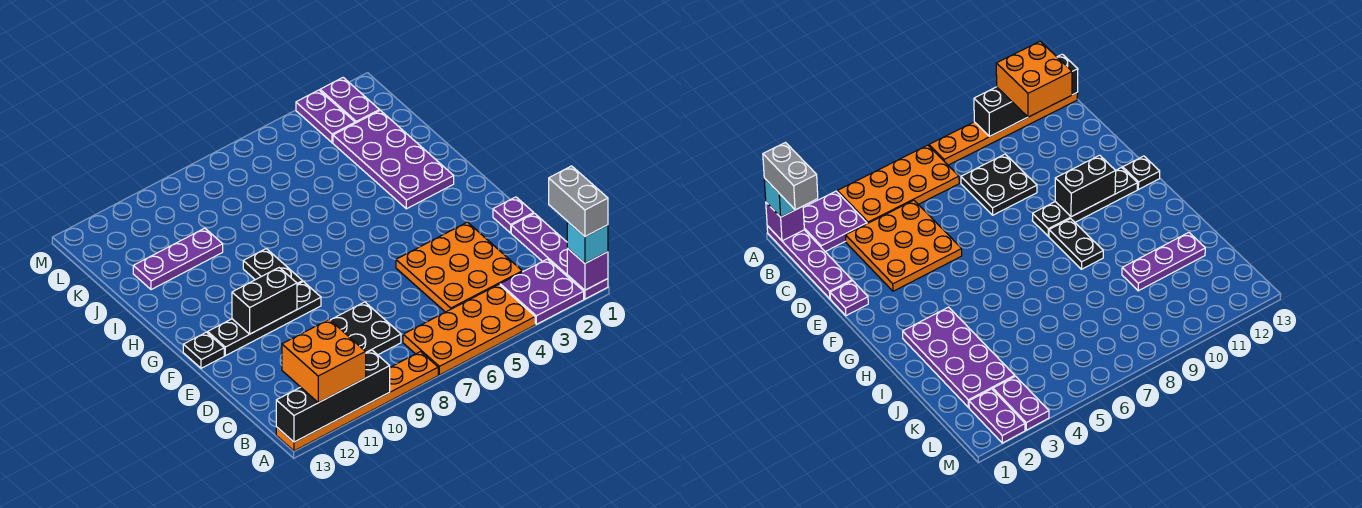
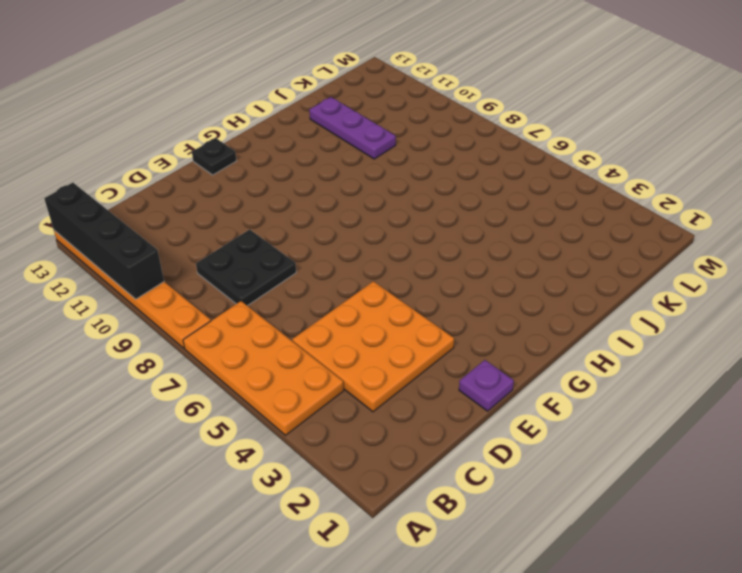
none -> purple plate A1:D1 level 1
none -> purple plate A2:B3 level 1
none -> black plate F9:F12 level 1

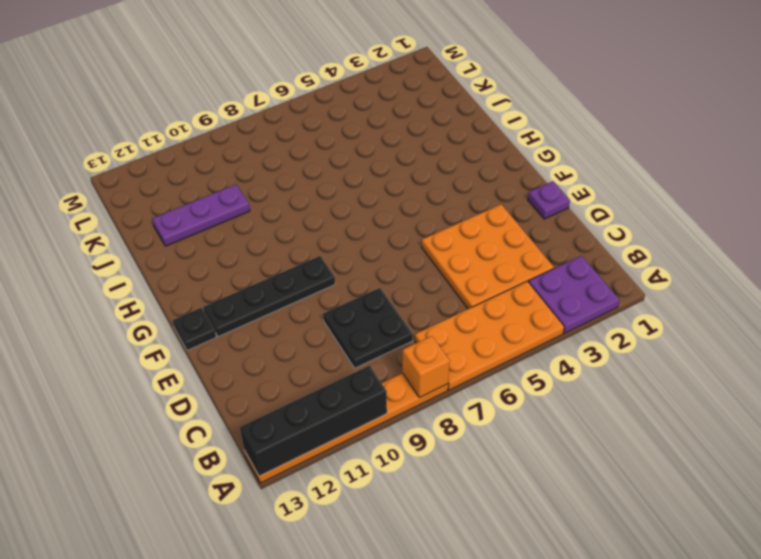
orange brick A8 level 2 -> none
none -> purple plate A1:D1 level 1
none -> black plate G9:H9 level 1
none -> purple plate H2:K3 level 1

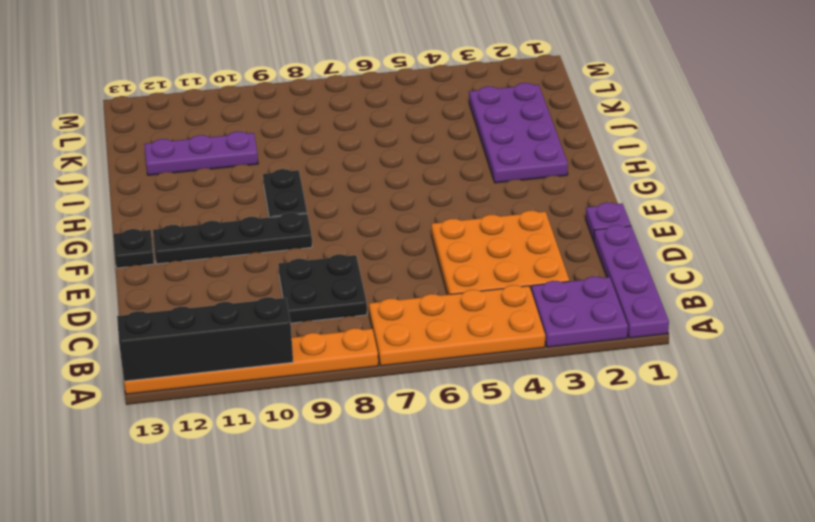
none -> purple plate L2:M2 level 1
none -> purple plate L3:M3 level 1
none -> purple brick A1 level 2

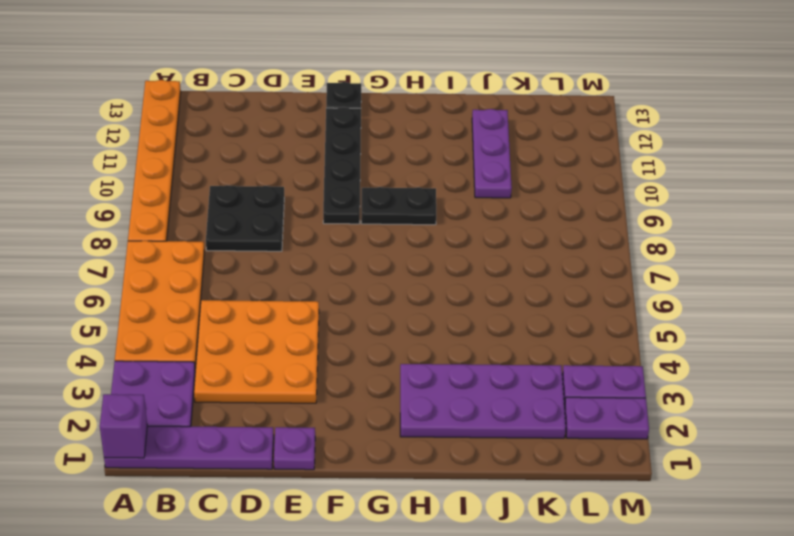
none -> black brick A10:A13 level 2
none -> black brick F10:F11 level 2
none -> cyan brick A1 level 3

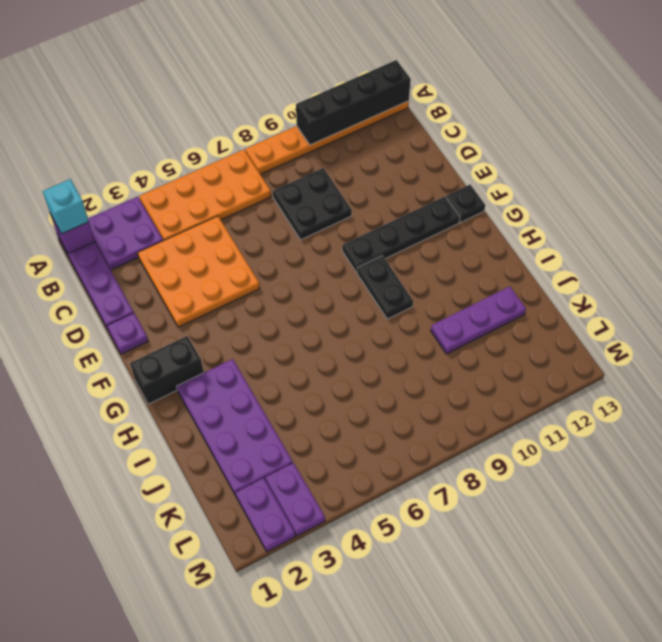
black brick G1:G2 level 1 -> black brick F10:F11 level 2
none -> orange brick A11:B12 level 3
none -> grey brick A1:B1 level 4

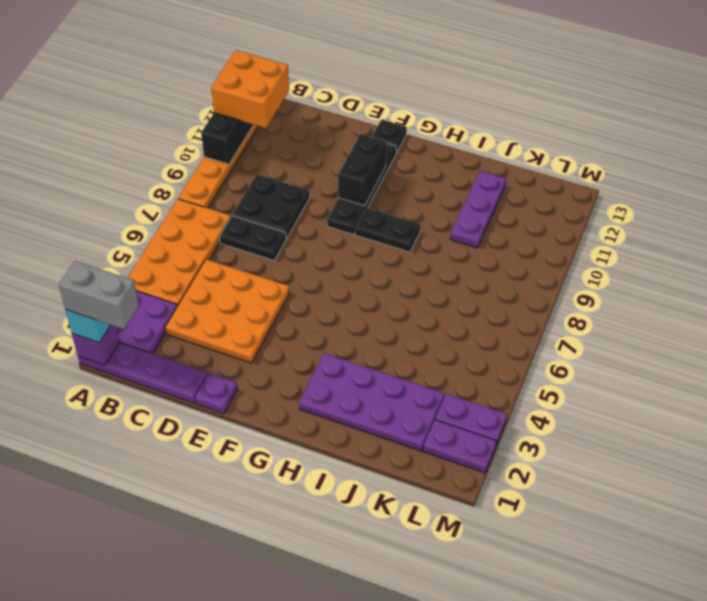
black plate C7:D7 level 1 -> none

